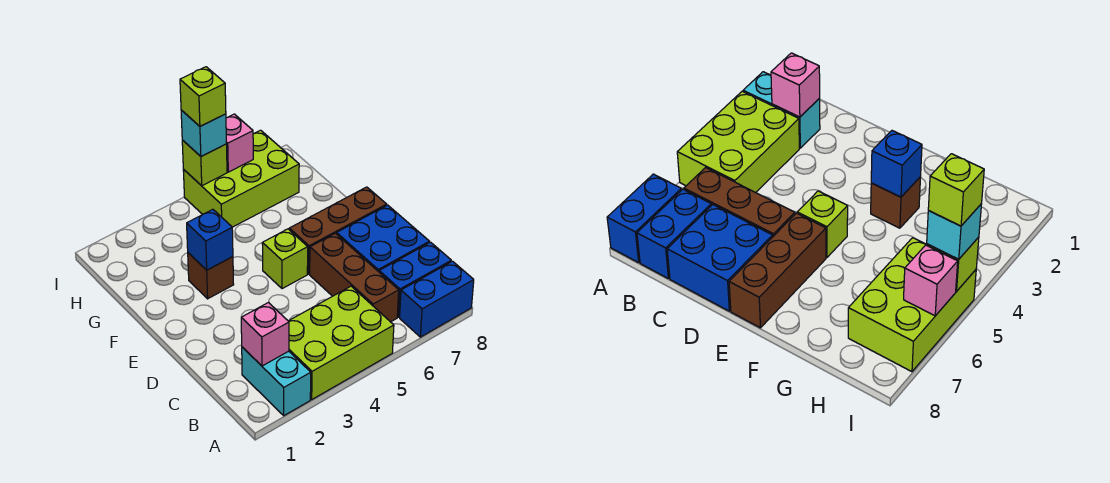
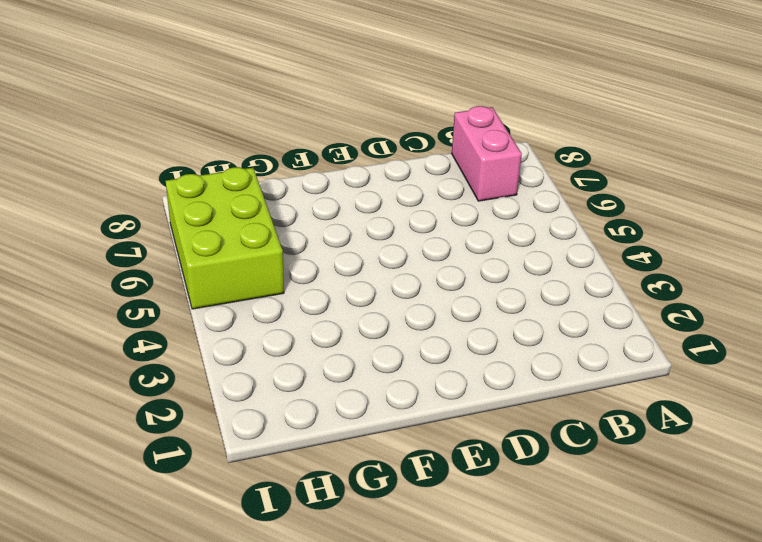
pink brick B7:B8 level 1 -> blue brick B7:B8 level 1
none -> cyan brick A2:B2 level 1
none -> lime brick A3:B5 level 1
none -> blue brick A7:A8 level 1

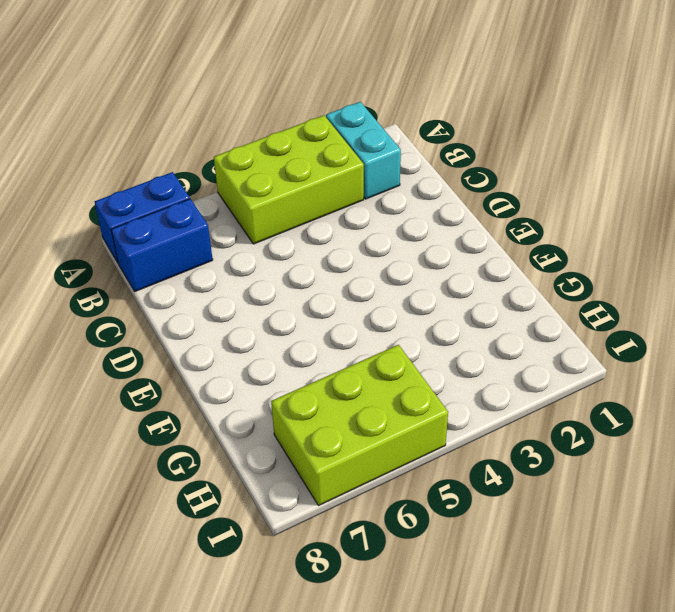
none -> brown brick B6:D6 level 1
none -> blue brick C7:D8 level 1
none -> lime brick E5 level 1

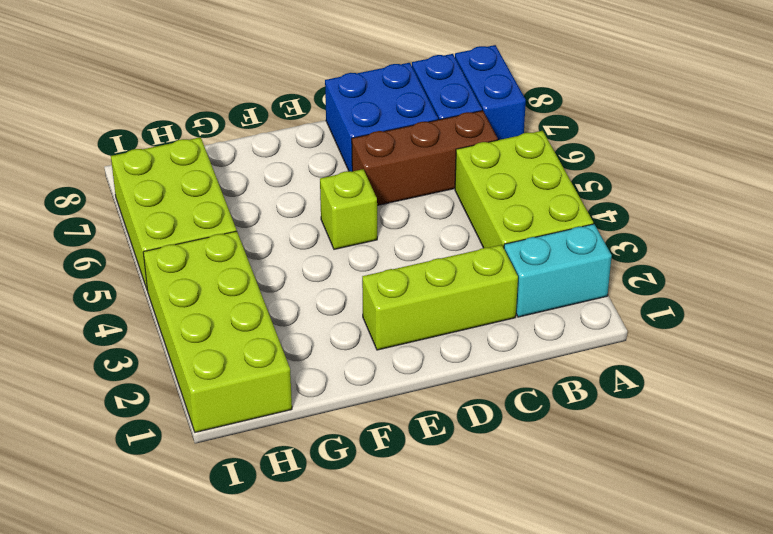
lime brick C2:E2 level 1 -> none
lime brick H1:I4 level 1 -> none
none -> brown brick E6:E8 level 1
none -> brown brick F3 level 1
none -> pink brick B2 level 2

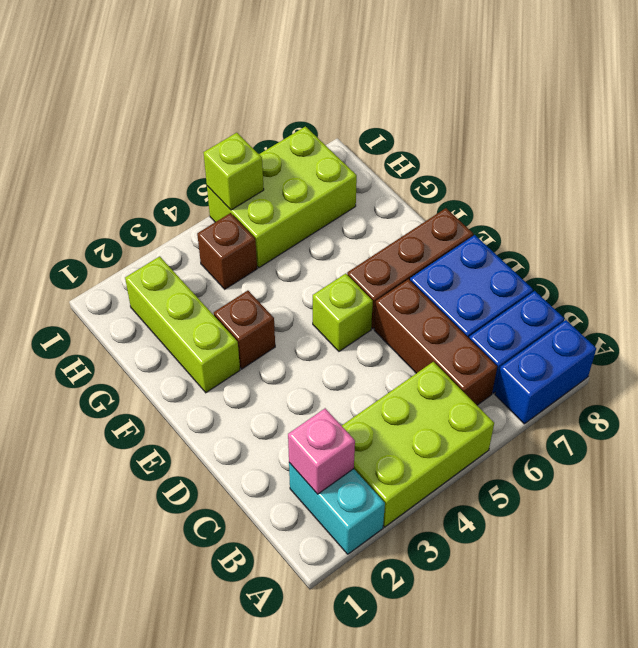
lime brick F2:H2 level 1 -> none
brown brick H4 level 1 -> none
none -> blue brick F3 level 2
none -> pink brick I6 level 2
none -> cyan brick I5 level 3

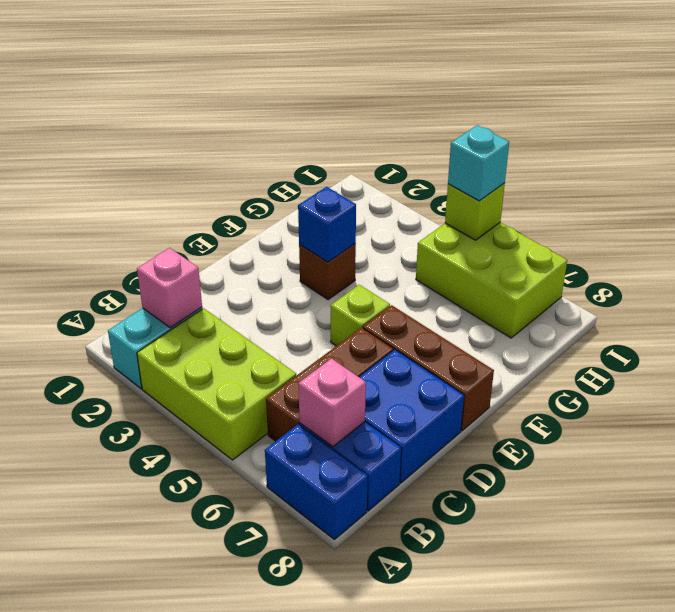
pink brick B7 level 2 -> pink brick I6 level 2
none -> lime brick I5 level 4

